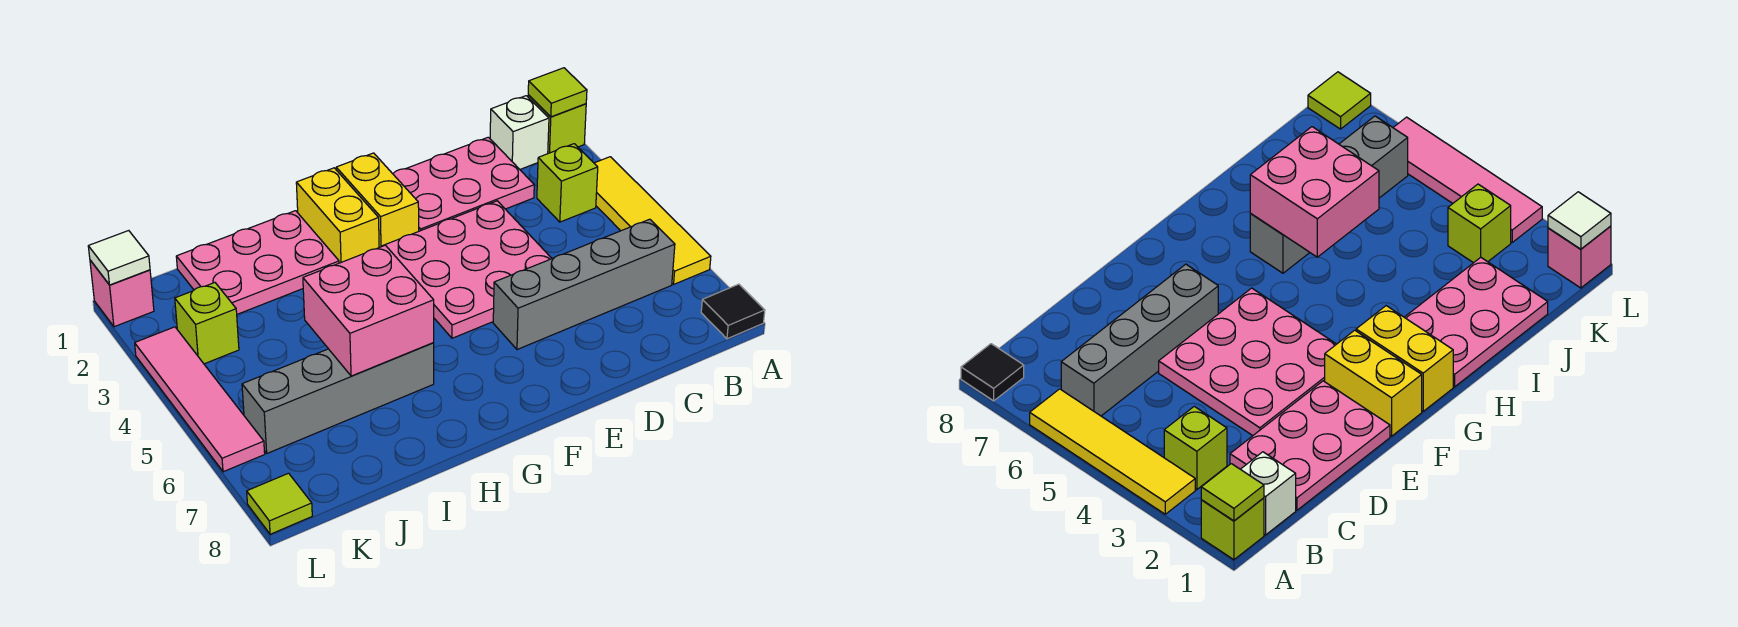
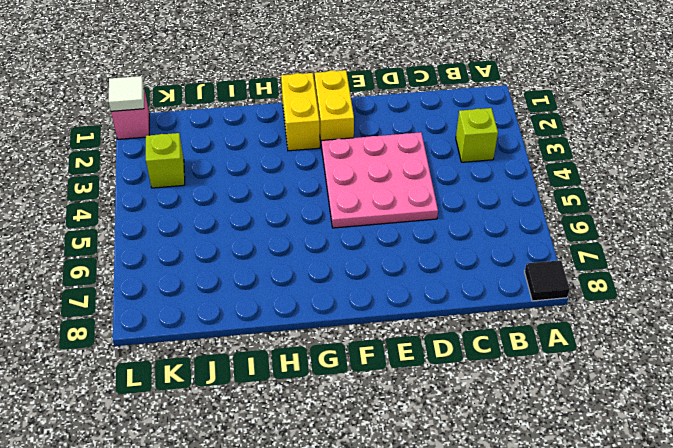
none -> lime brick A1 level 1
none -> yellow tile A3:A6 level 1
none -> white brick B1 level 1

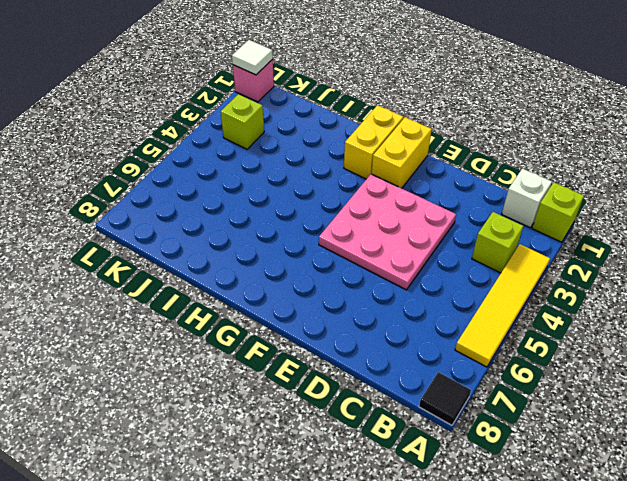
none -> grey brick B6:E6 level 1
none -> pink plate C1:E2 level 1
none -> pink plate H1:J2 level 1

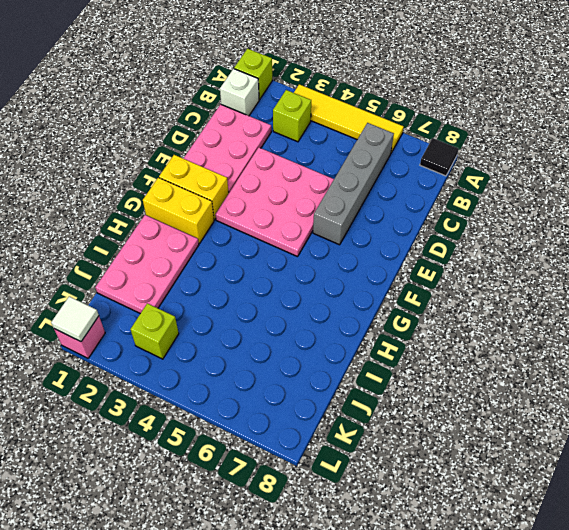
none -> grey brick H6:K6 level 1
none -> pink tile L3:L6 level 1
none -> lime tile L8 level 1

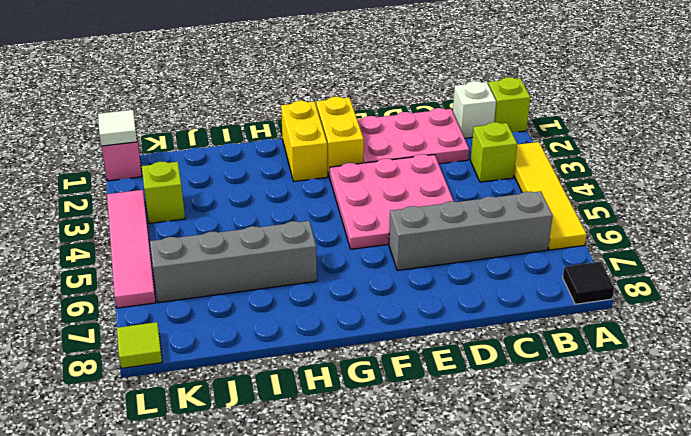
none -> pink plate H1:J2 level 1
none -> lime tile A1 level 2
none -> pink brick H5:I6 level 2

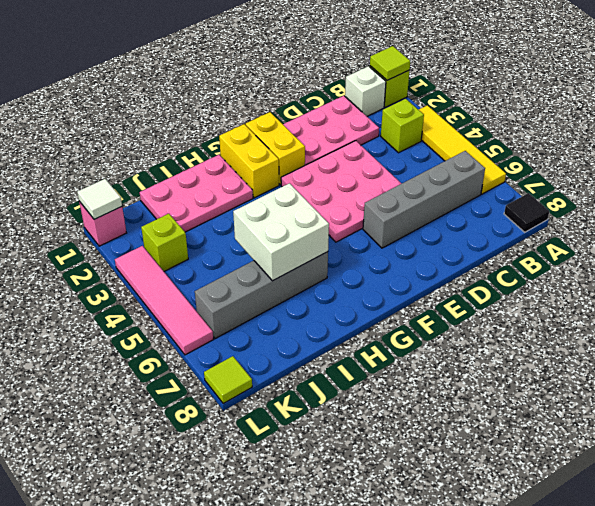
white brick H5:I6 level 2 -> pink brick H5:I6 level 2

